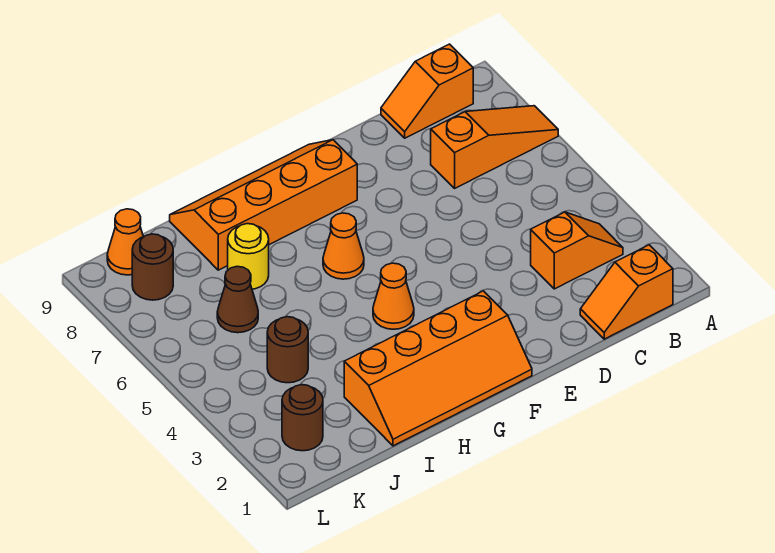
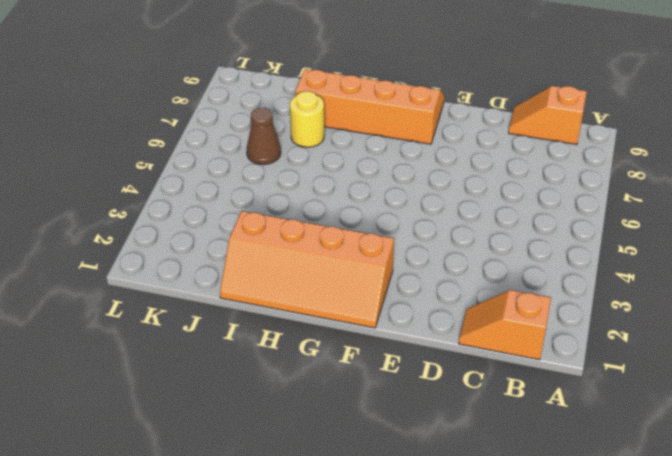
none -> orange slope A7:C7 level 1 top C
none -> orange slope B3:C3 level 1 top C
none -> orange cone G4 level 1

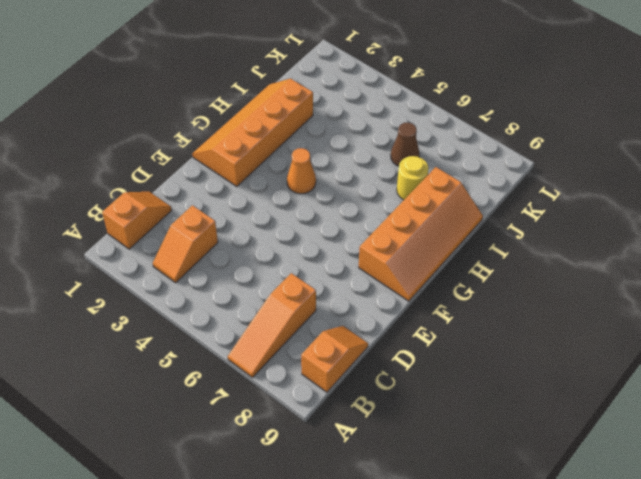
none -> orange cone G6 level 1
none -> brown round brick J4 level 1
none -> brown round brick K2 level 1

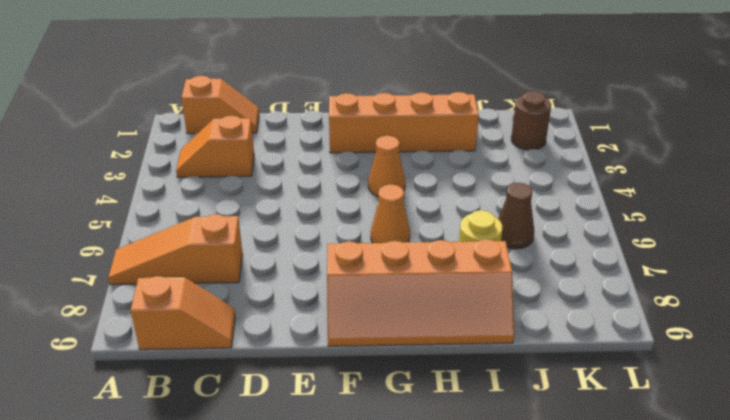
none -> brown round brick J4 level 1
none -> brown round brick K8 level 1
none -> orange cone K9 level 1

